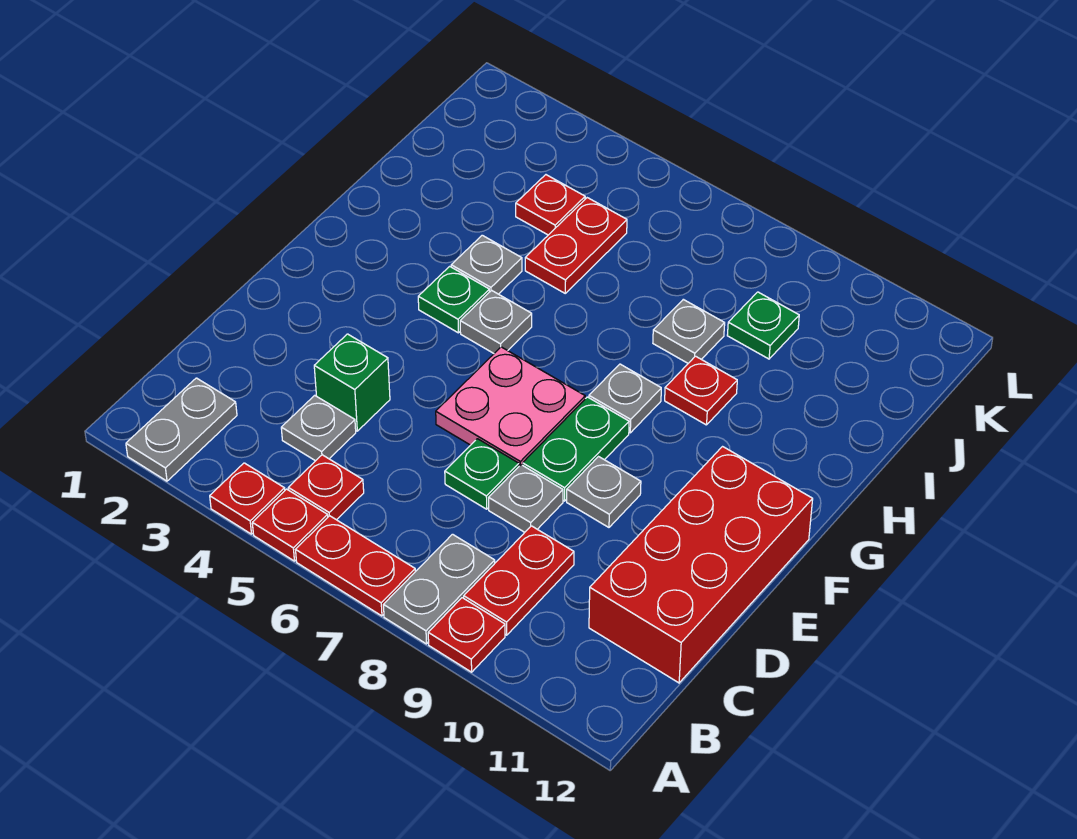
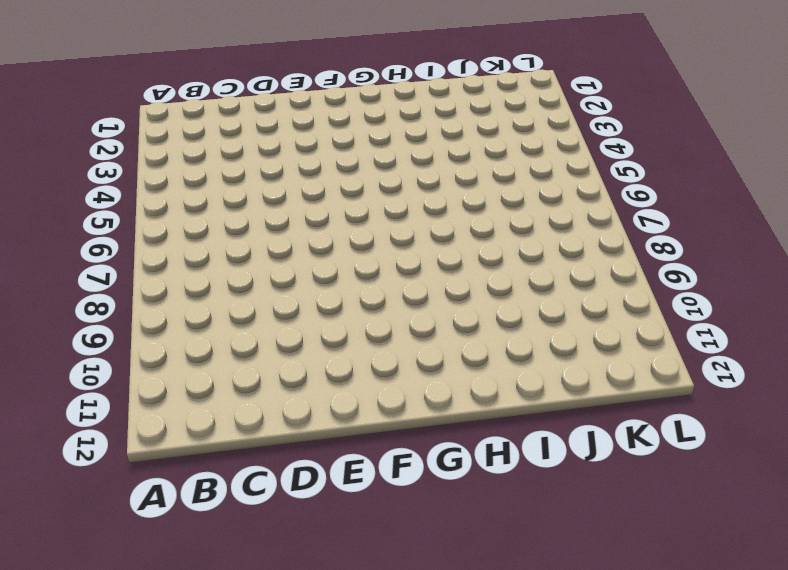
none -> grey plate A2:B2 level 1
none -> red plate A4 level 1
none -> red plate A5 level 1

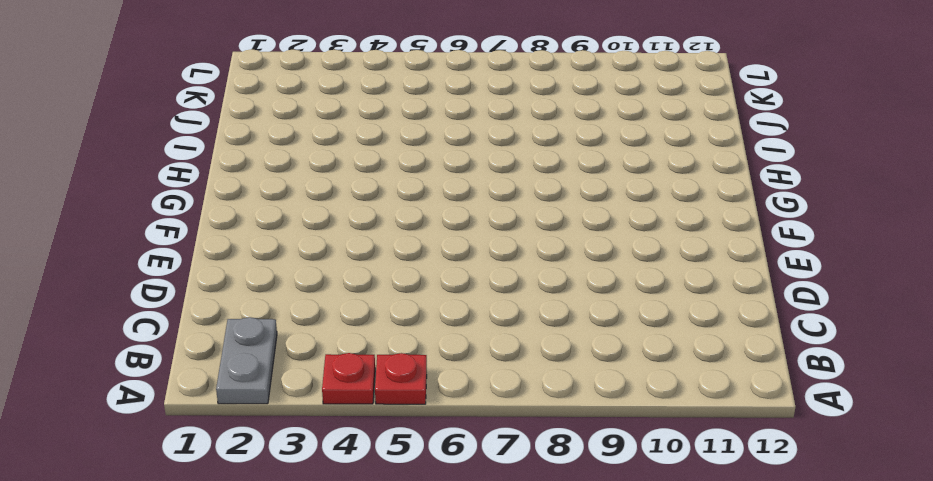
none -> red plate A6:A7 level 1
none -> grey plate A8:B8 level 1
none -> red plate A9 level 1

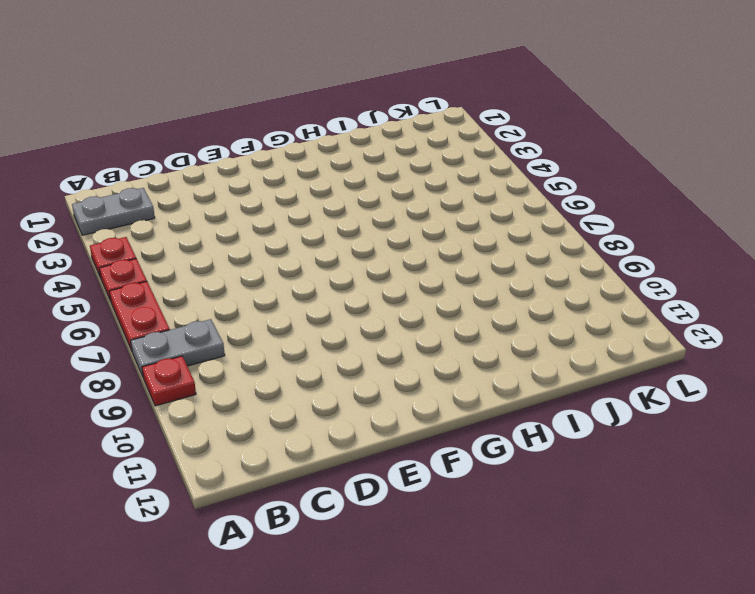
none -> red plate B5 level 1
none -> red plate B9:C9 level 1
none -> grey plate C4 level 1

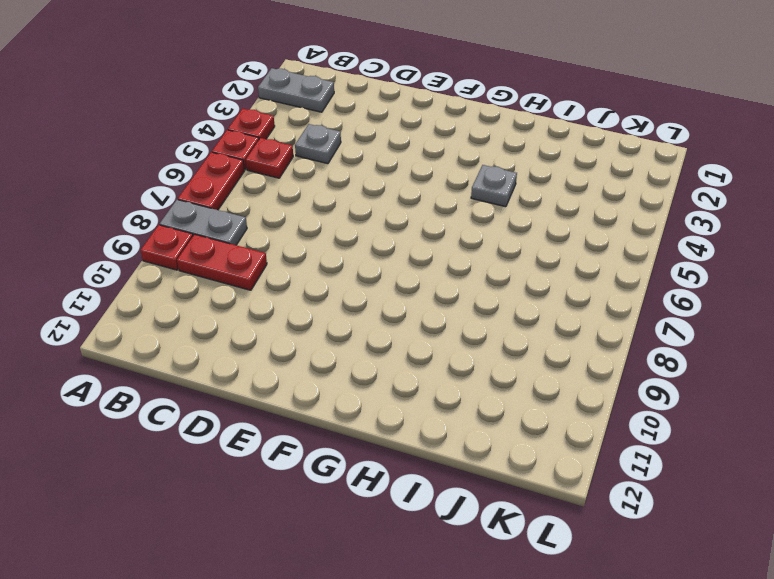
none -> red brick C11:F12 level 1
none -> green brick D4 level 1
none -> green plate D7 level 1

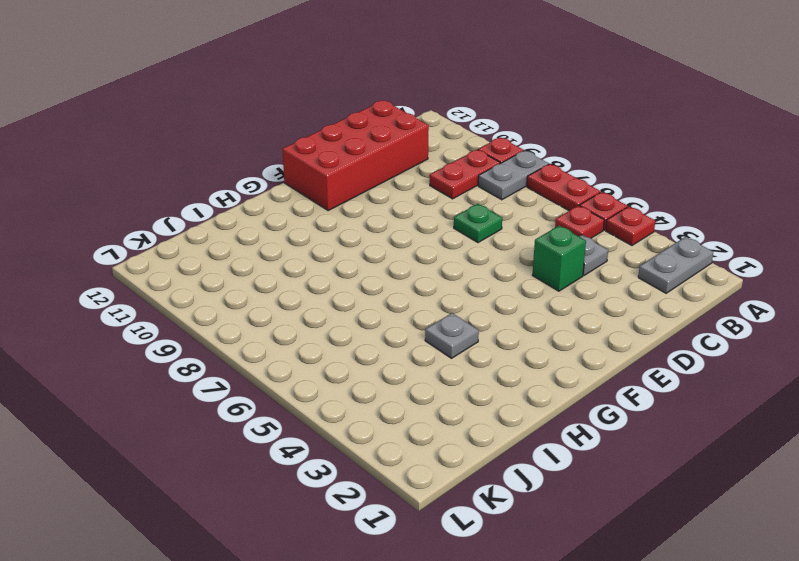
none -> grey plate D8 level 1
none -> pink plate E6:F7 level 1
none -> green plate E8:F8 level 1

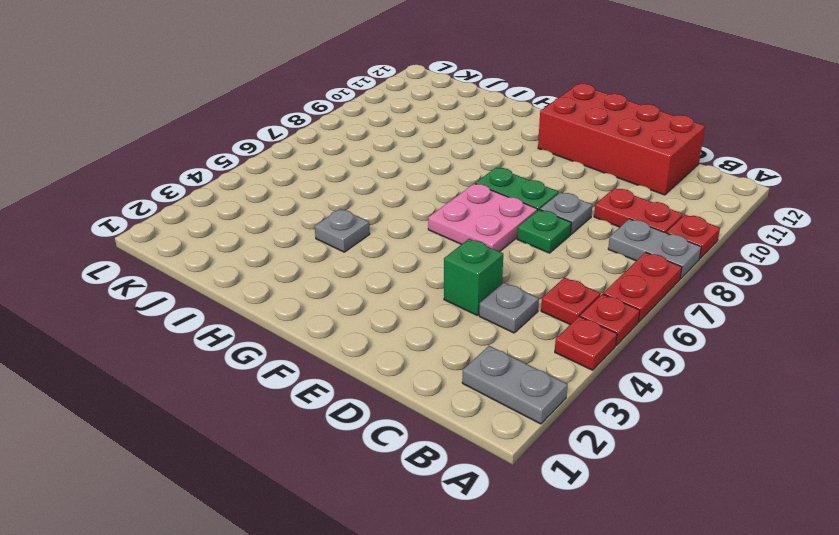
none -> grey plate E9 level 1
none -> green plate G4 level 1
none -> grey plate G5 level 1

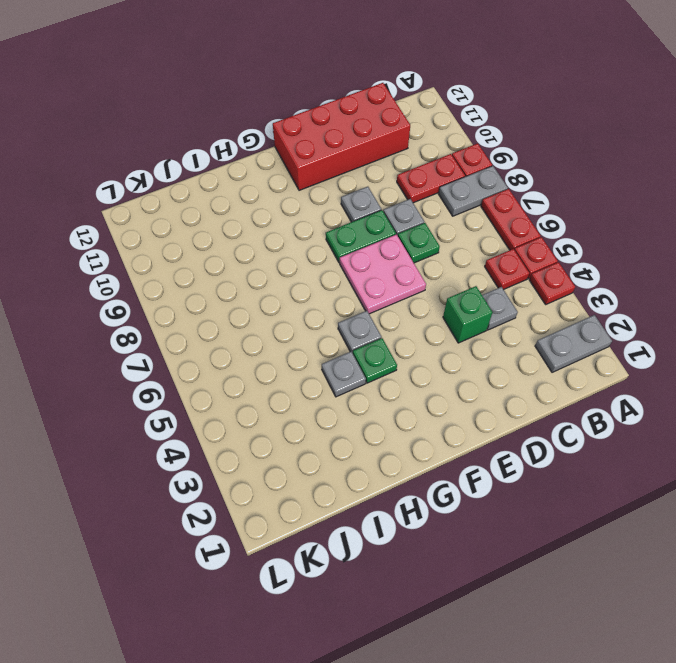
none -> grey plate G8 level 1
none -> red plate H9 level 1
none -> red plate I5:J5 level 1

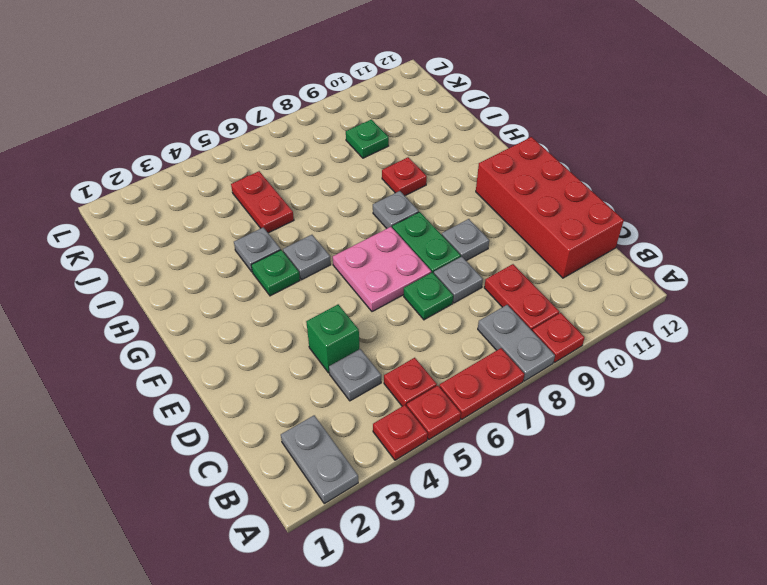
none -> grey plate I8 level 1
none -> red plate J4 level 1

